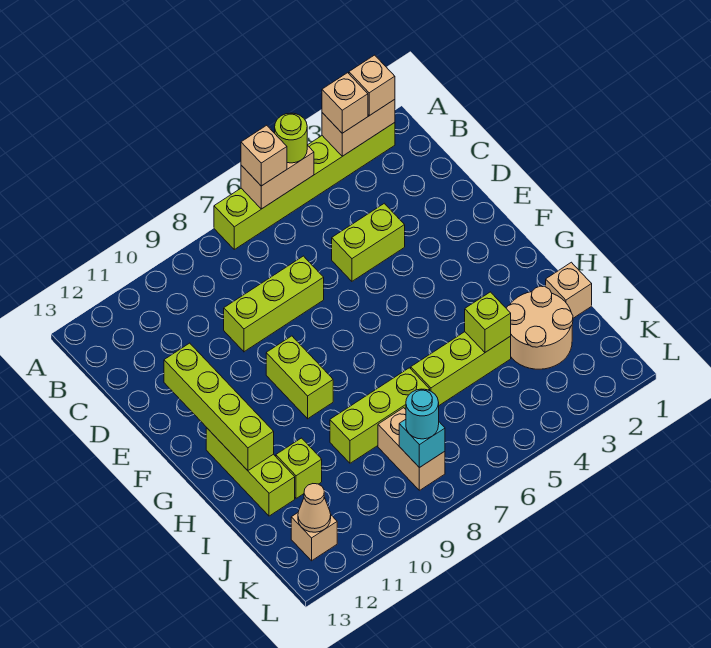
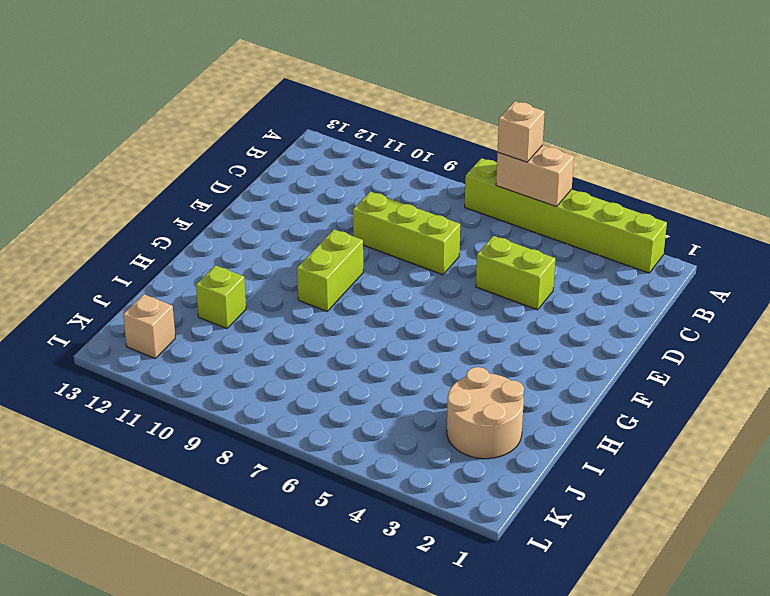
none -> lime brick G12:I12 level 1
none -> tan brick I1 level 1
none -> lime brick I4:I6 level 1

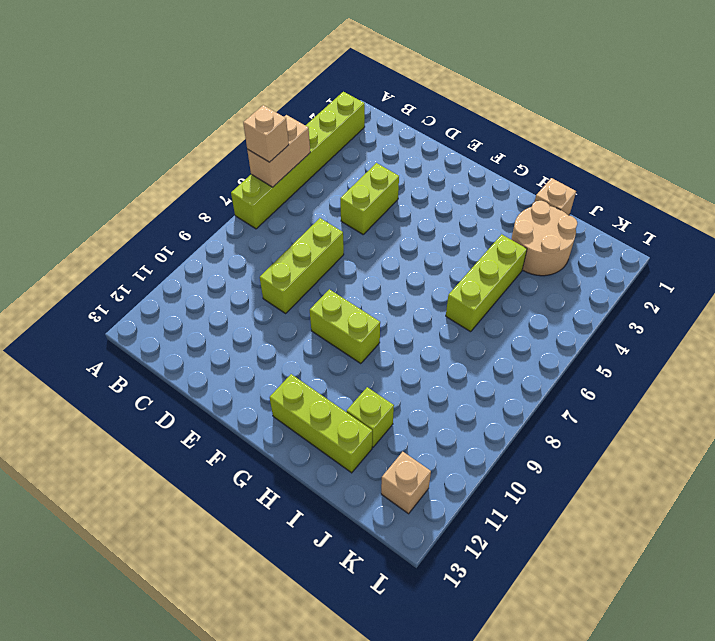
none -> lime brick I7:I9 level 1
none -> tan brick J8:K8 level 1
none -> tan brick A2:A3 level 2

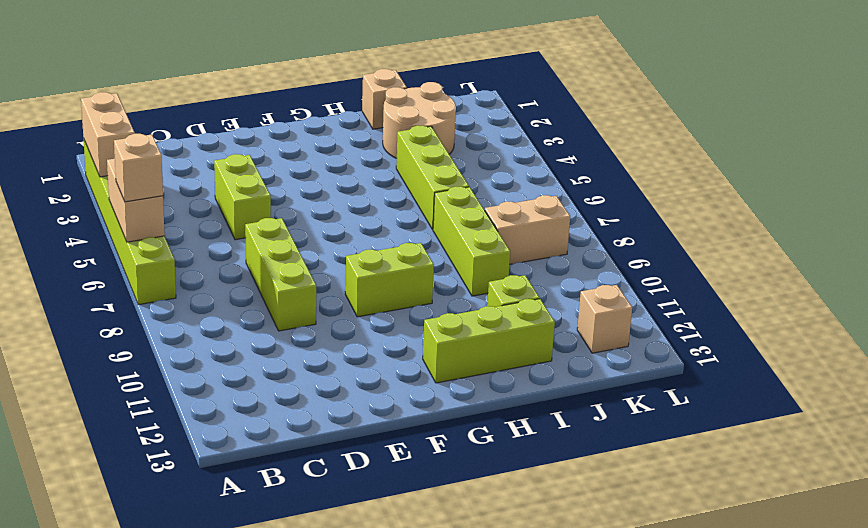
none -> lime brick E12:H12 level 2
none -> lime brick I4 level 2
none -> cyan brick K8 level 2

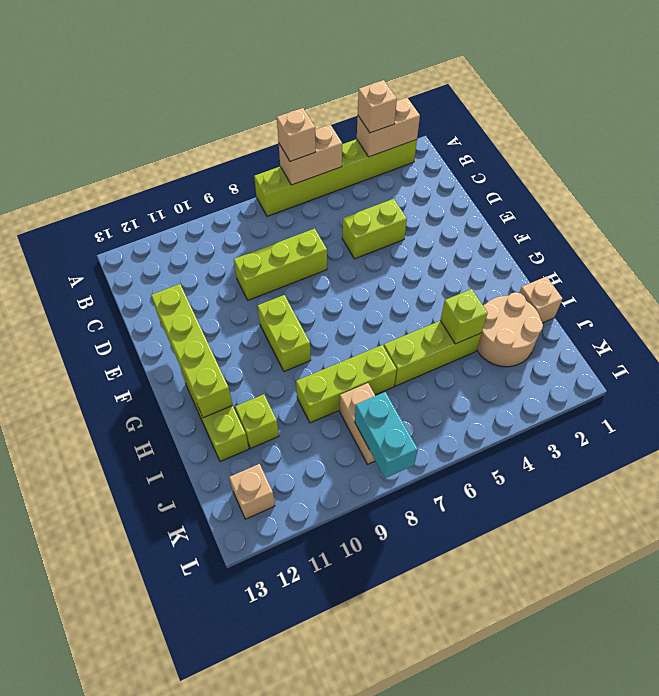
cyan brick K8:L8 level 2 -> cyan brick K8 level 2
none -> tan cone K12 level 2
none -> tan brick A2 level 3
none -> lime round brick A5 level 3

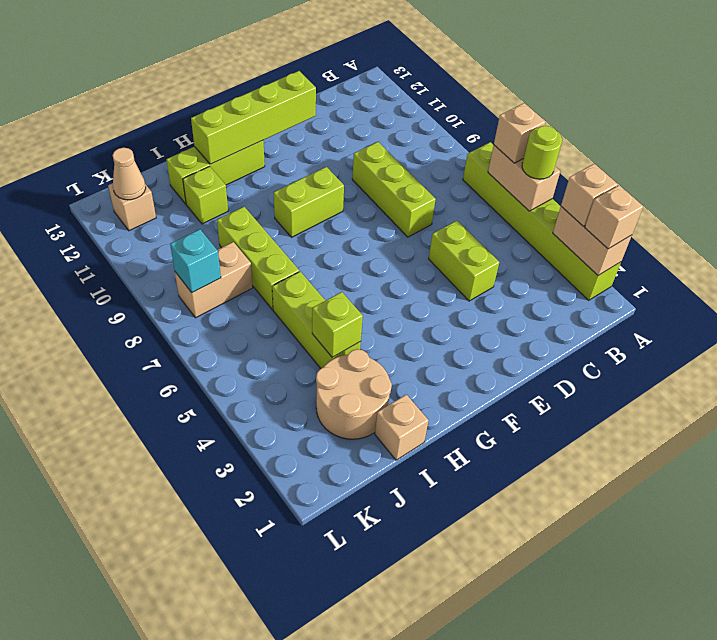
none -> cyan round brick K8 level 3

